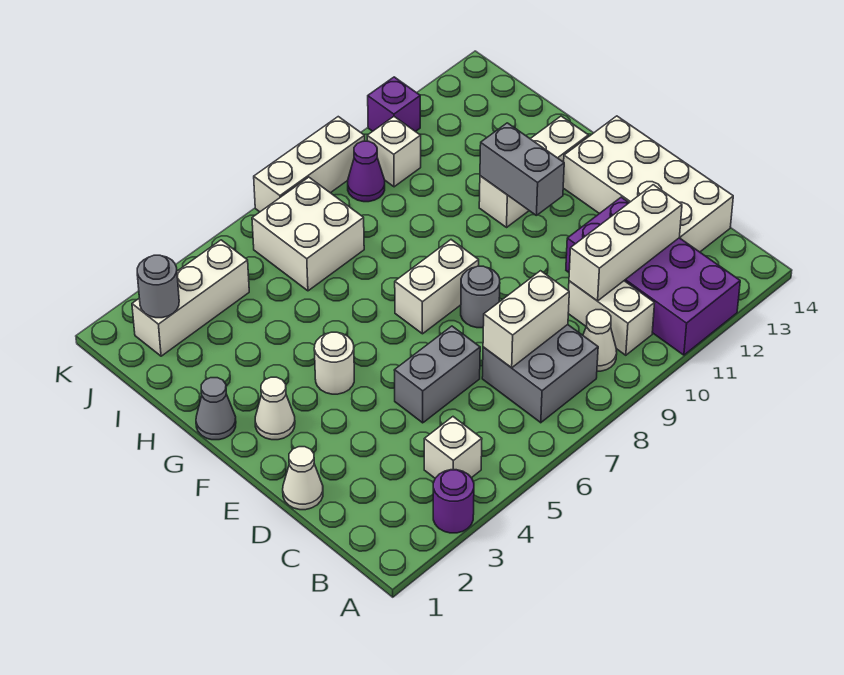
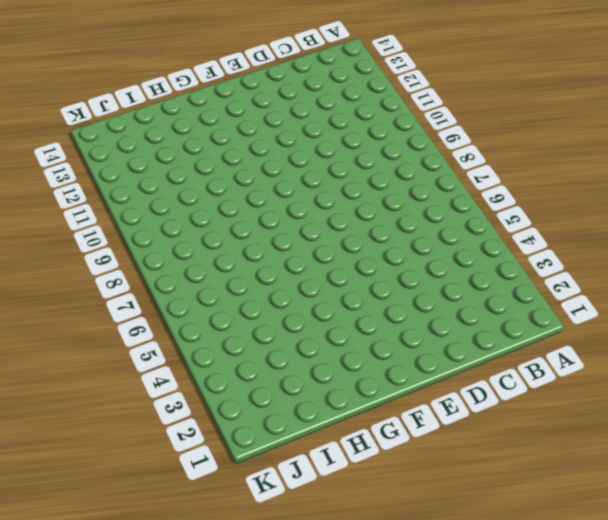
none -> purple round brick A3 level 1
none -> purple brick A11:D12 level 1
none -> white brick B4 level 1

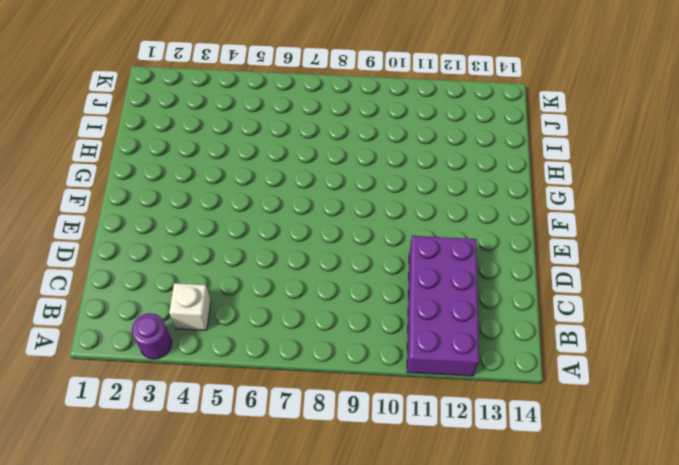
none -> grey brick B7:C8 level 1
none -> white cone B9 level 1
none -> white brick B10:C10 level 1

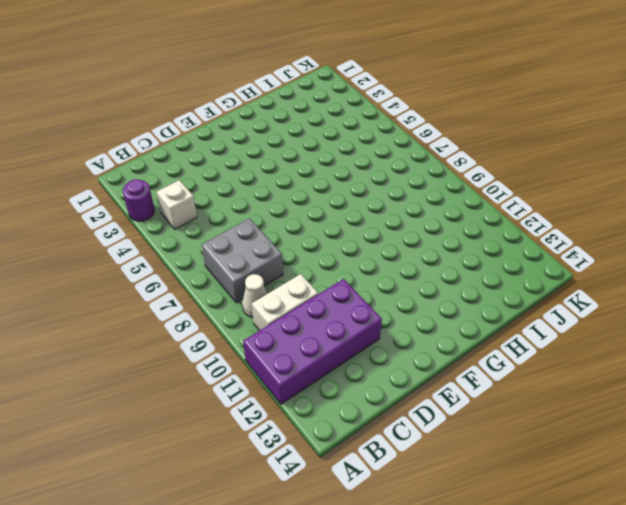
none -> white brick C13:F14 level 1
none -> white cone D1 level 1
none -> grey brick D5:D6 level 1

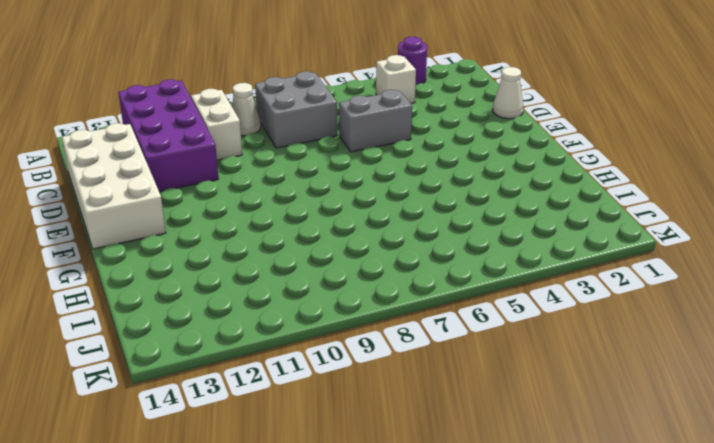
none -> grey round brick E8 level 1
none -> white cone F2 level 1
none -> white round brick F4 level 1

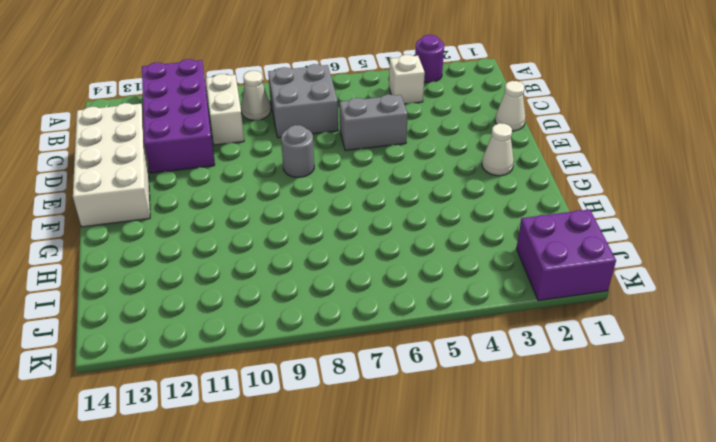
purple brick J1:K2 level 1 -> white brick J2:J4 level 1
none -> white round brick F4 level 1
none -> white brick F7:F8 level 1
none -> grey cone G1 level 1

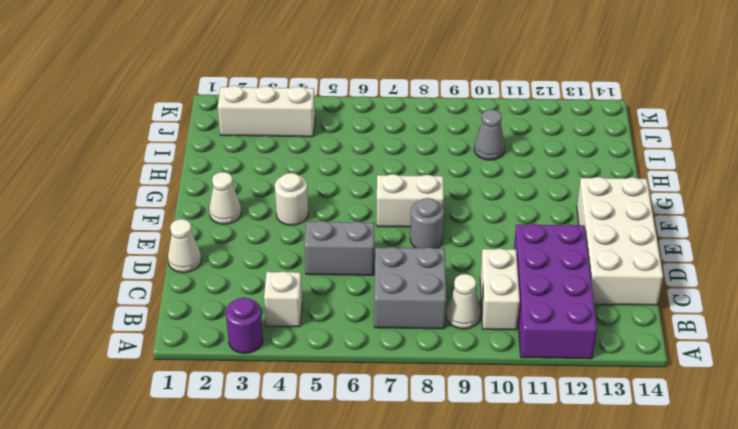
grey cone I10 level 1 -> grey cone G1 level 1
none -> white brick G11:G13 level 1
none -> white brick I6:J7 level 1
none -> purple cone J9 level 1

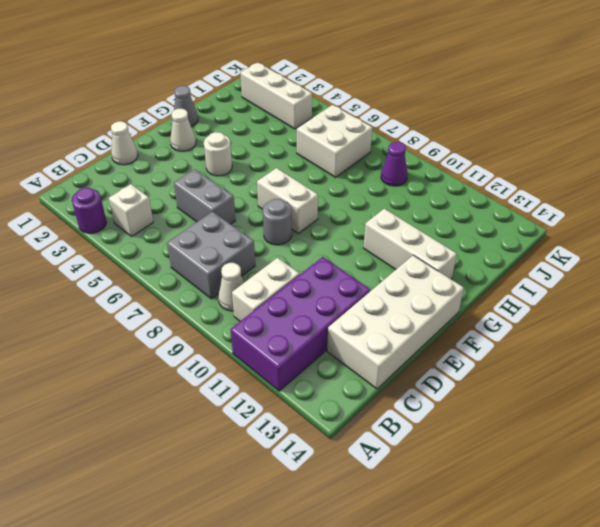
none -> white brick J10 level 1
none -> white brick K7:K9 level 1
none -> purple brick K11 level 1

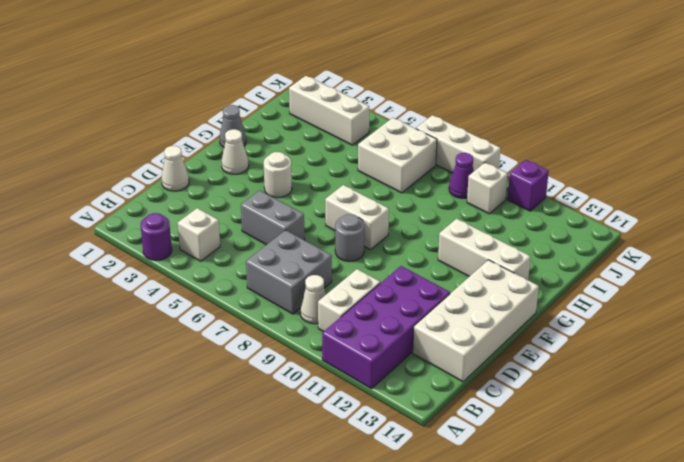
none -> white brick C7:C8 level 2
none -> white brick C10:C12 level 2
none -> grey brick F11:G11 level 2

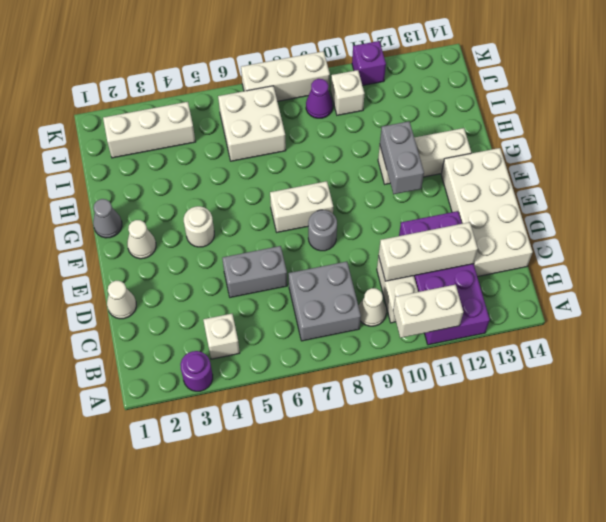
white brick A10:A11 level 2 -> white brick C7:C8 level 2
none -> grey round brick J2 level 2

